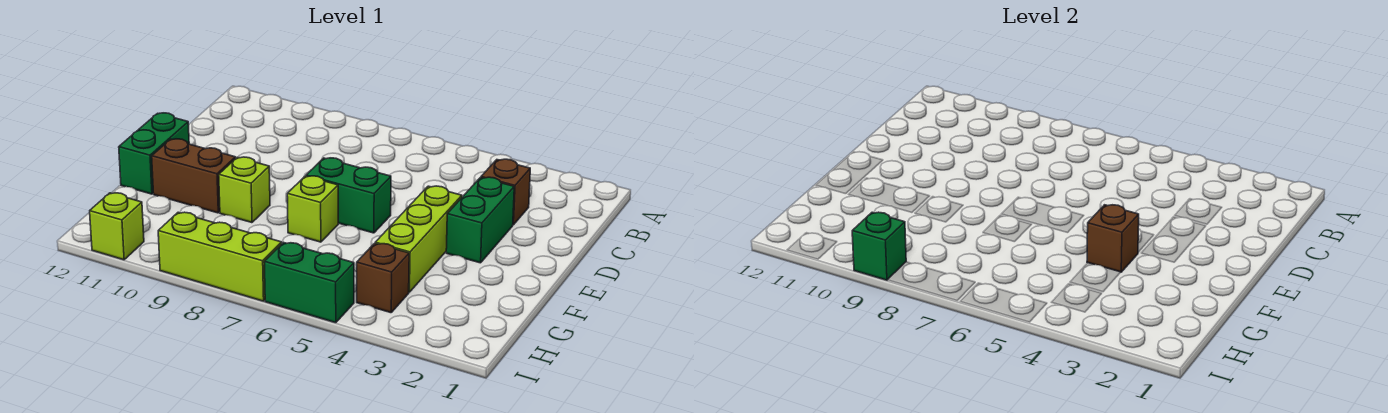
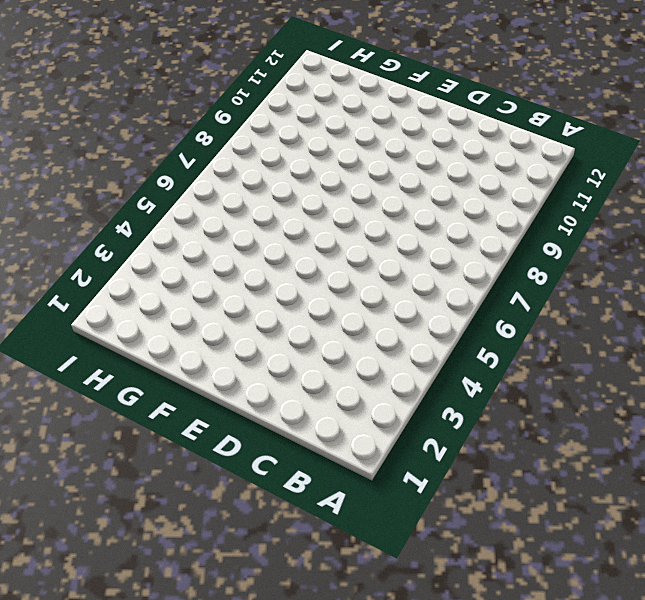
none -> brown brick C3 level 1
none -> green brick D3:E3 level 1
none -> lime brick E4:G4 level 1

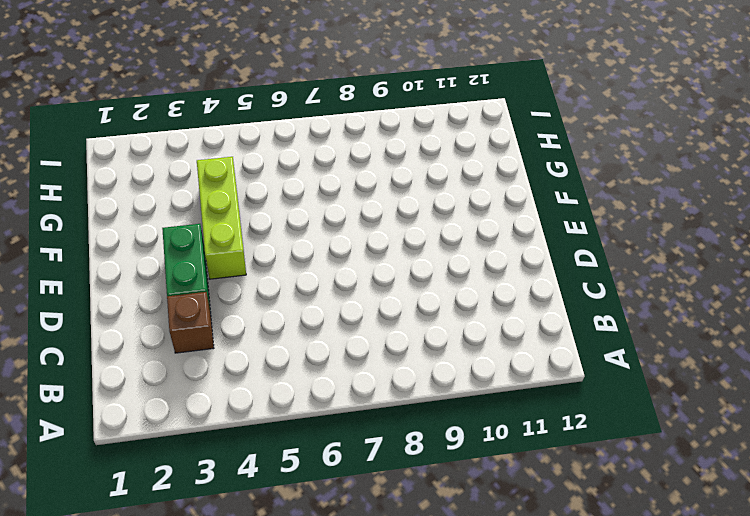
none -> green brick E6:E7 level 1
none -> green brick E12:F12 level 1
none -> lime brick F7 level 1

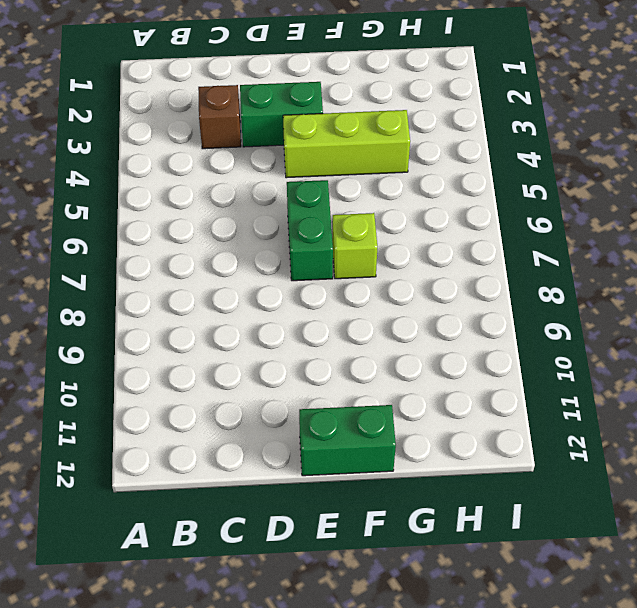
none -> lime brick F9 level 1
none -> brown brick F10:F11 level 1
none -> brown brick H4 level 1

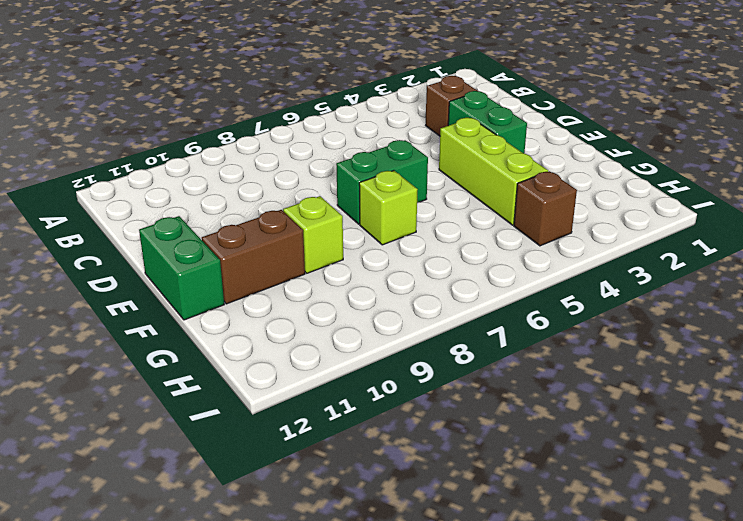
none -> green brick I5:I6 level 1
none -> lime brick I7:I9 level 1
none -> lime brick I11 level 1

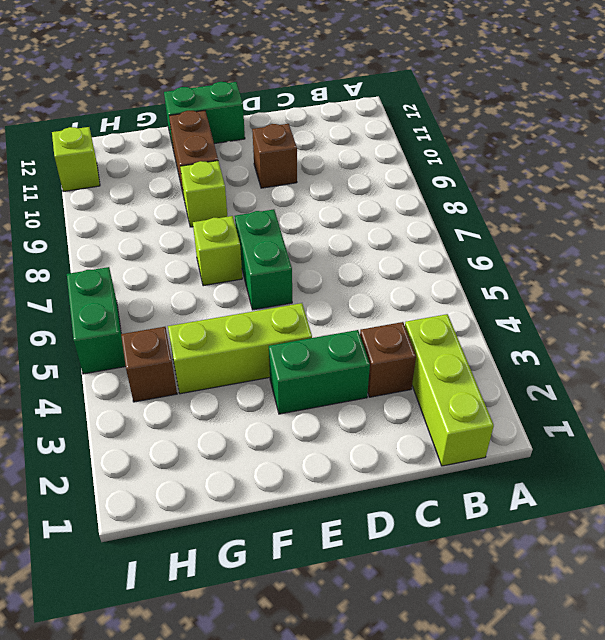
lime brick B1:B3 level 1 -> lime brick I7:I9 level 1
brown brick D10 level 1 -> brown brick F4 level 2
none -> green brick I9 level 2

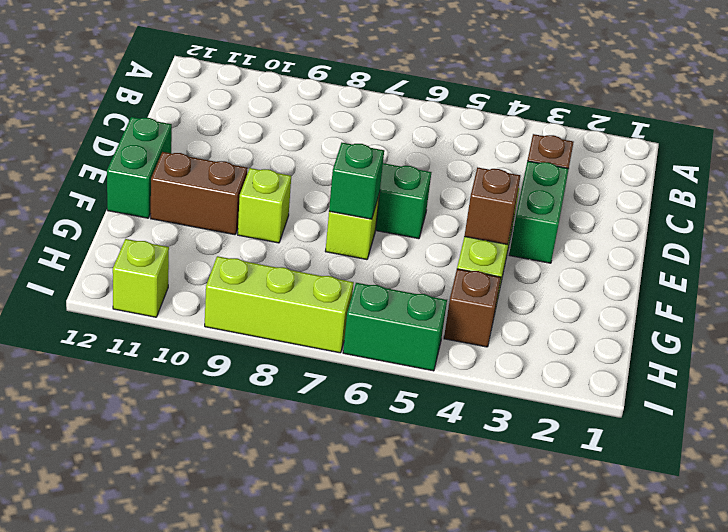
green brick F7 level 2 -> green brick I9 level 2

